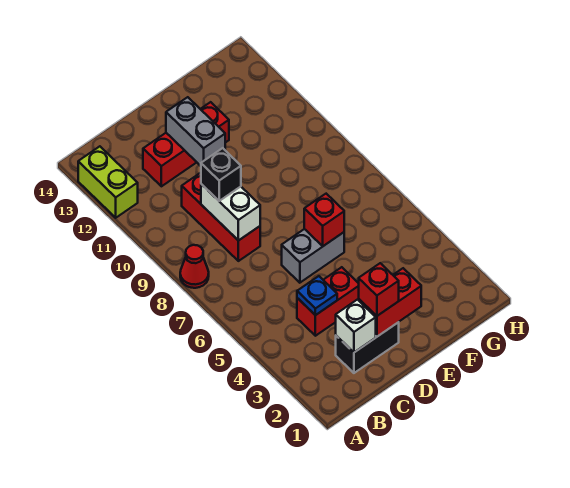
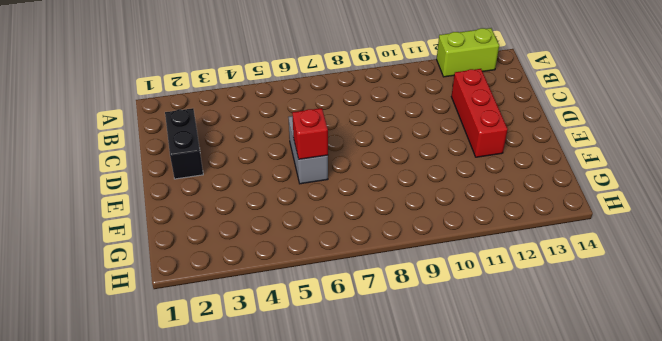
none -> red cone A8 level 1
none -> red brick C4:D4 level 1
none -> red brick C8:C10 level 1

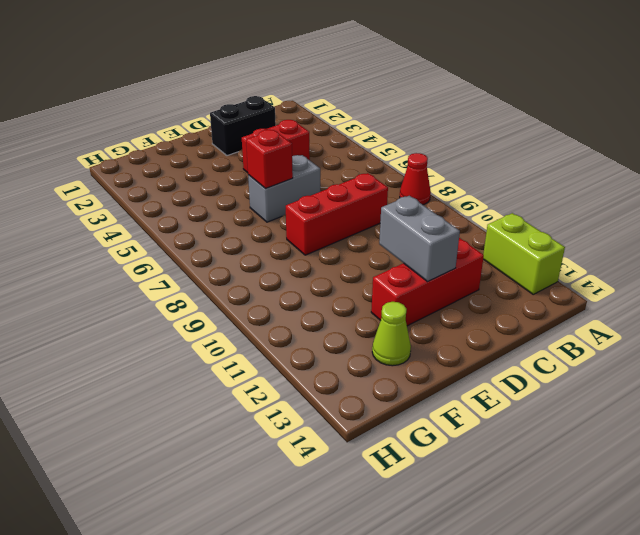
red brick C8:E8 level 1 -> red brick C8:C10 level 1
lime cone F13 level 1 -> none
none -> white brick C2 level 2
none -> blue plate C4 level 2
none -> white brick C8:C9 level 2

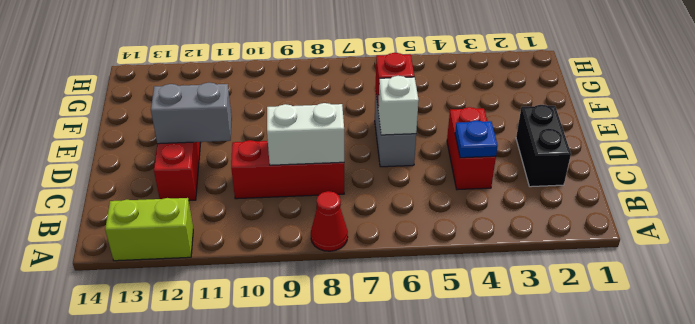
white brick D6 level 2 -> white brick C2 level 2
none -> red brick D2:E2 level 2
none -> black brick C9 level 3
none -> red brick D2 level 3

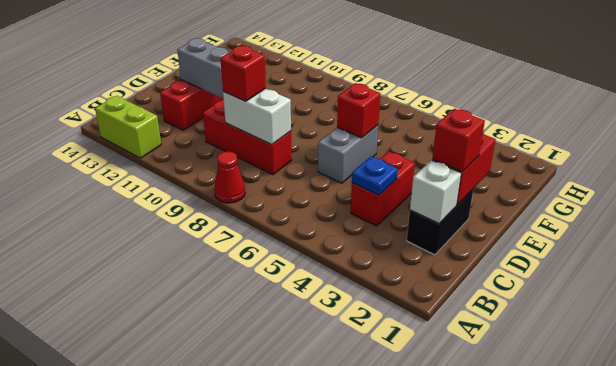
red brick C9 level 3 -> black brick C9 level 3

